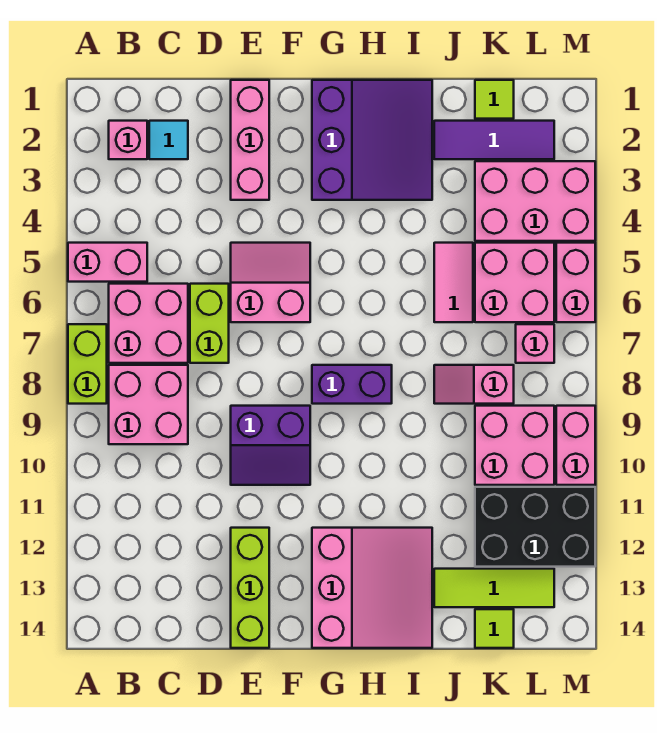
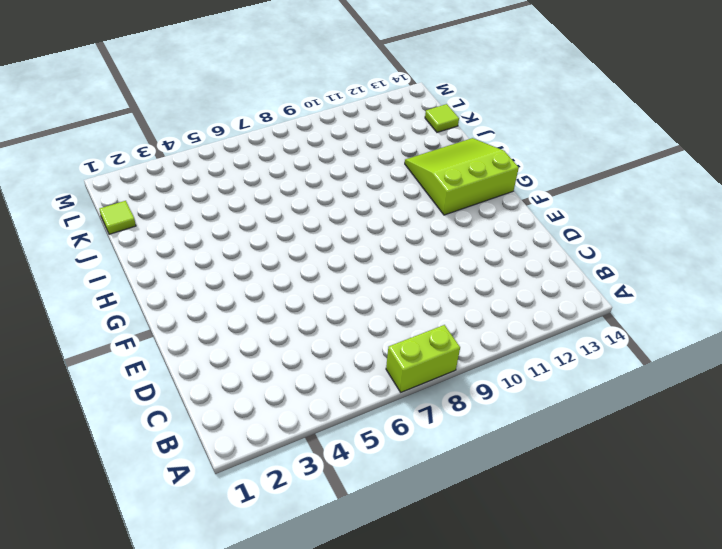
lime slope G12:I14 level 1 top G -> pink slope G12:I14 level 1 top G
none -> pink brick A5:B5 level 1
none -> pink brick B2 level 1
none -> pink brick B6:C7 level 1

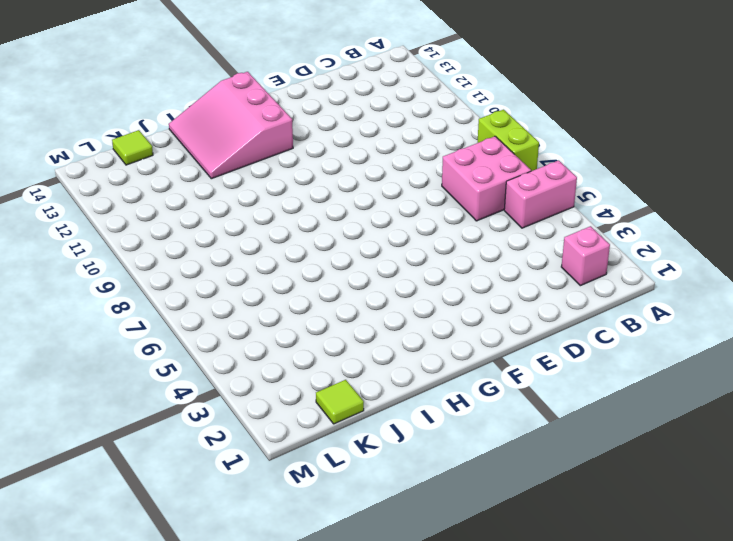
none -> pink brick B8:C9 level 1
none -> cyan tile C2 level 1
none -> lime brick D6:D7 level 1

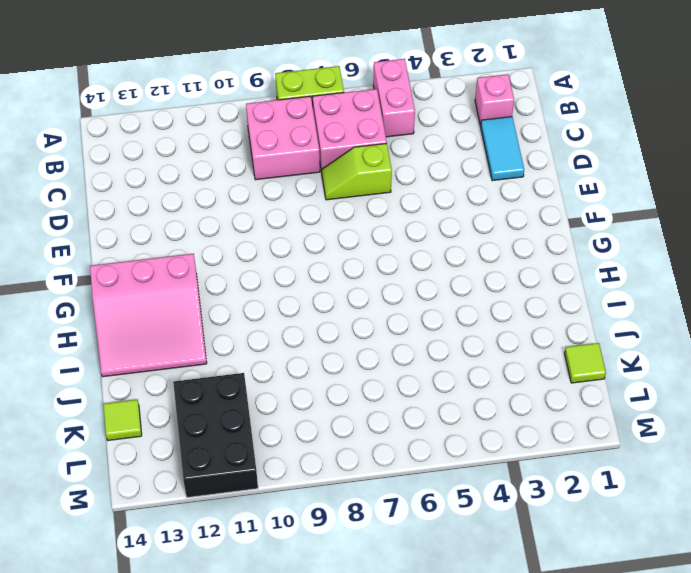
cyan tile C2:D2 level 1 -> cyan tile C2 level 1
lime slope D6:D7 level 1 top 6 -> lime brick D6:D7 level 1
none -> pink brick E1:E3 level 1
none -> pink slope E5:F6 level 1 top 6
none -> purple slope E9:F10 level 1 top 9

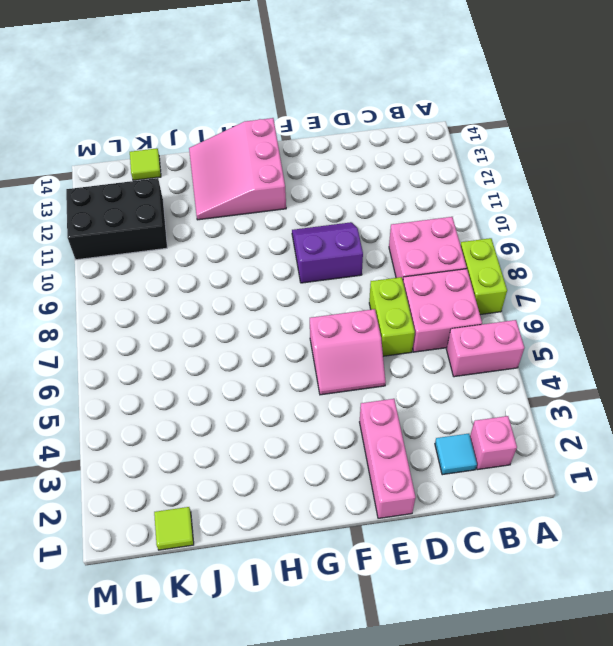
none -> lime brick E12:E14 level 1
none -> purple slope G1:I3 level 1 top G
none -> purple brick G8:H8 level 1

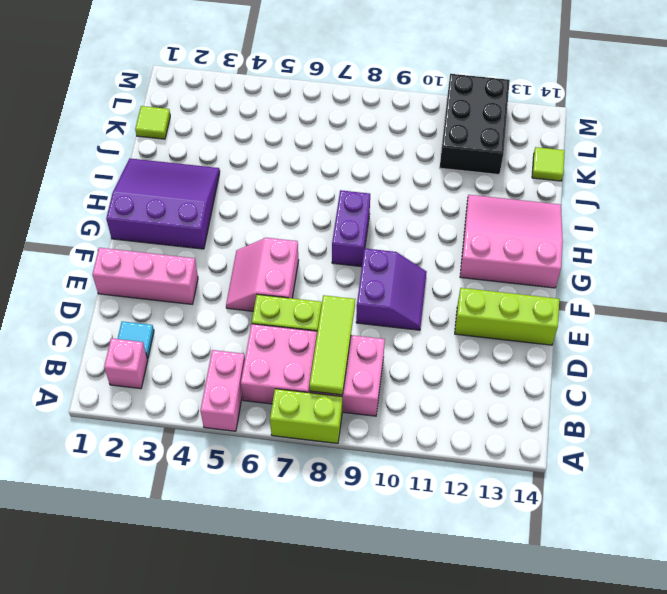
lime tile B8:D8 level 2 -> lime tile J13:L13 level 1
none -> purple tile J2:L2 level 1
none -> pink tile J5:J6 level 1
none -> pink slope J8:K8 level 1 top K

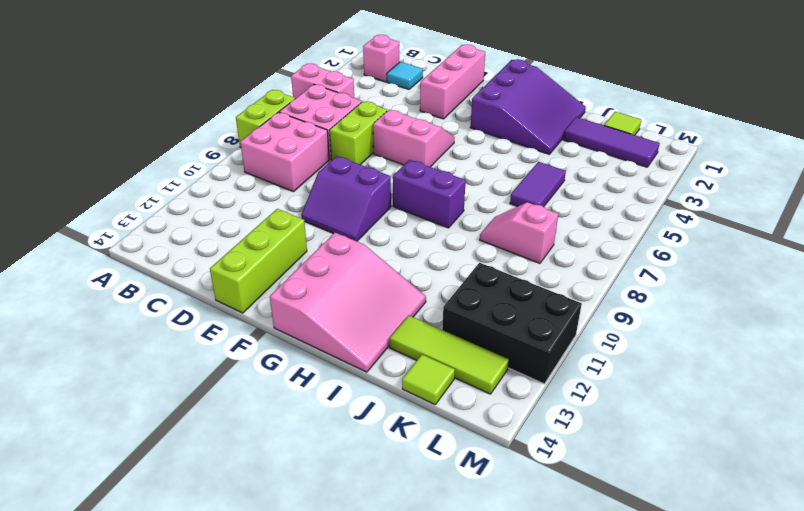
purple tile J5:J6 level 1 -> pink tile J5:J6 level 1
none -> pink brick K3:M4 level 1
none -> pink brick K5:L6 level 1
none -> pink brick K9:L10 level 1

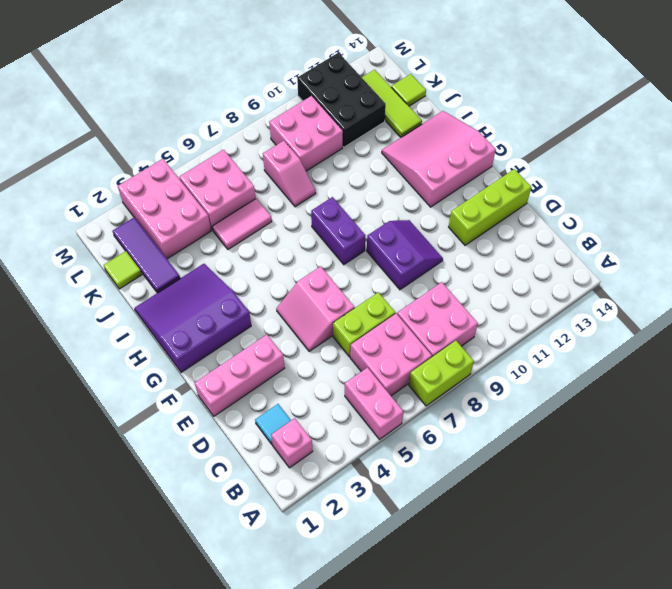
none -> pink brick L7 level 1
none -> pink brick M5:M6 level 1
none -> pink brick M9:M10 level 1

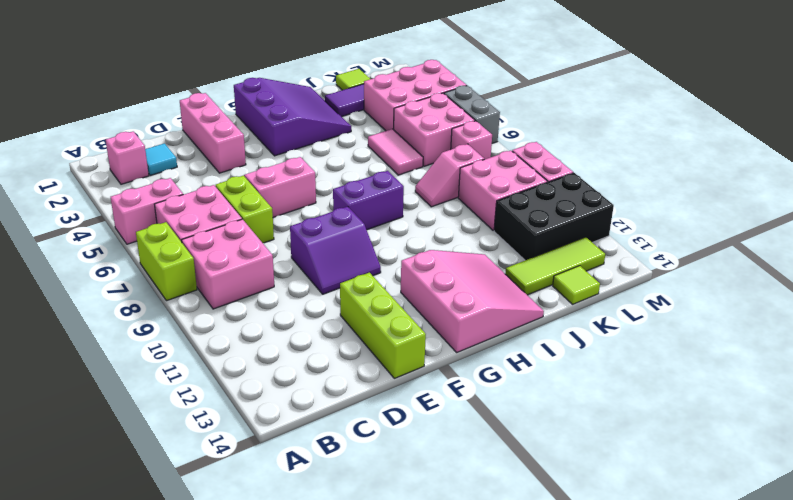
grey brick M5:M6 level 1 -> pink brick M5:M6 level 1

